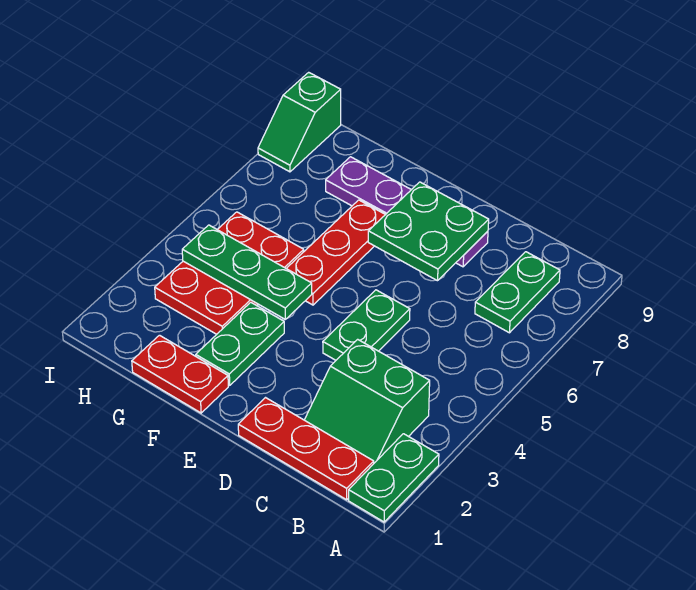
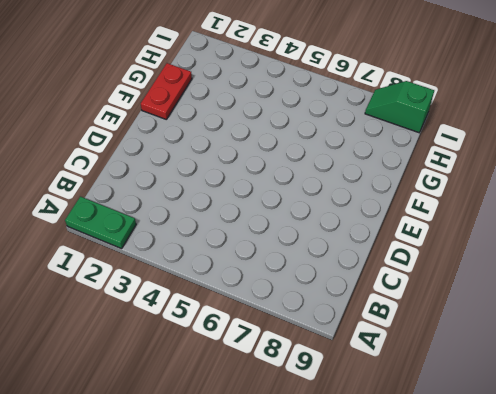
none -> red plate B1:D1 level 1
none -> green slope B2:C3 level 1 top 3
none -> green plate B7:B8 level 1

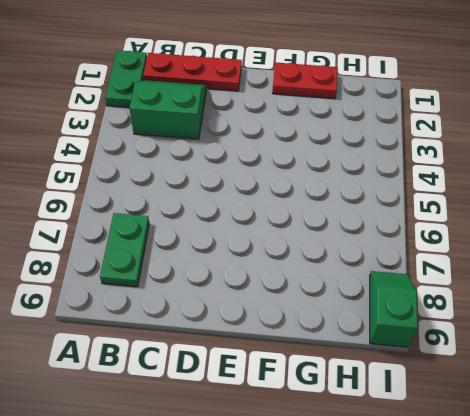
none -> green plate D4:D5 level 1
none -> purple plate D8:G8 level 1
none -> green plate F2:F3 level 1

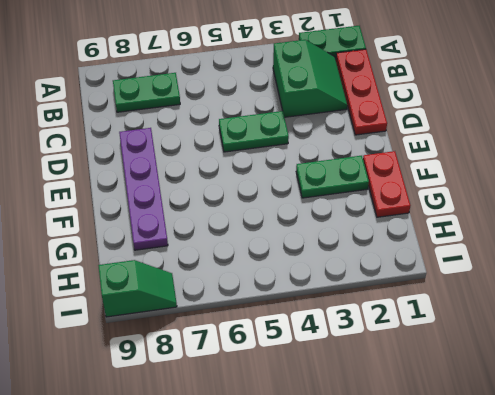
none -> red plate F5:F7 level 1
none -> red plate G3:H5 level 1
none -> green plate D7:E8 level 2

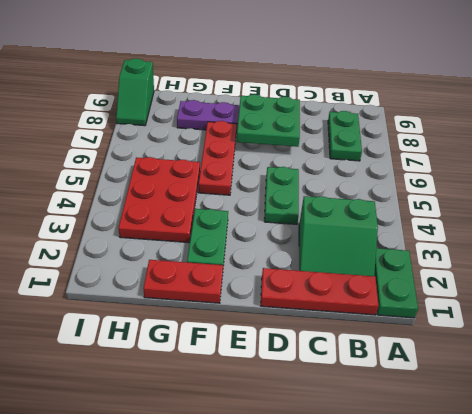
none -> green plate F4:H4 level 2

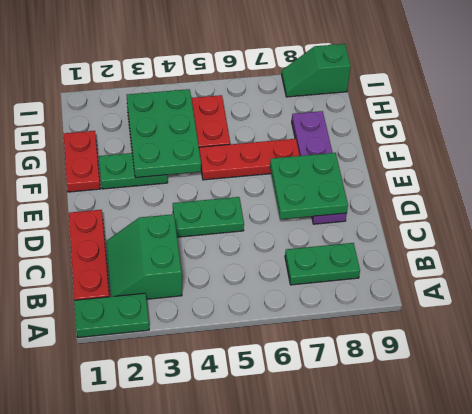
green plate F3:H4 level 2 -> green plate F4:H4 level 2

